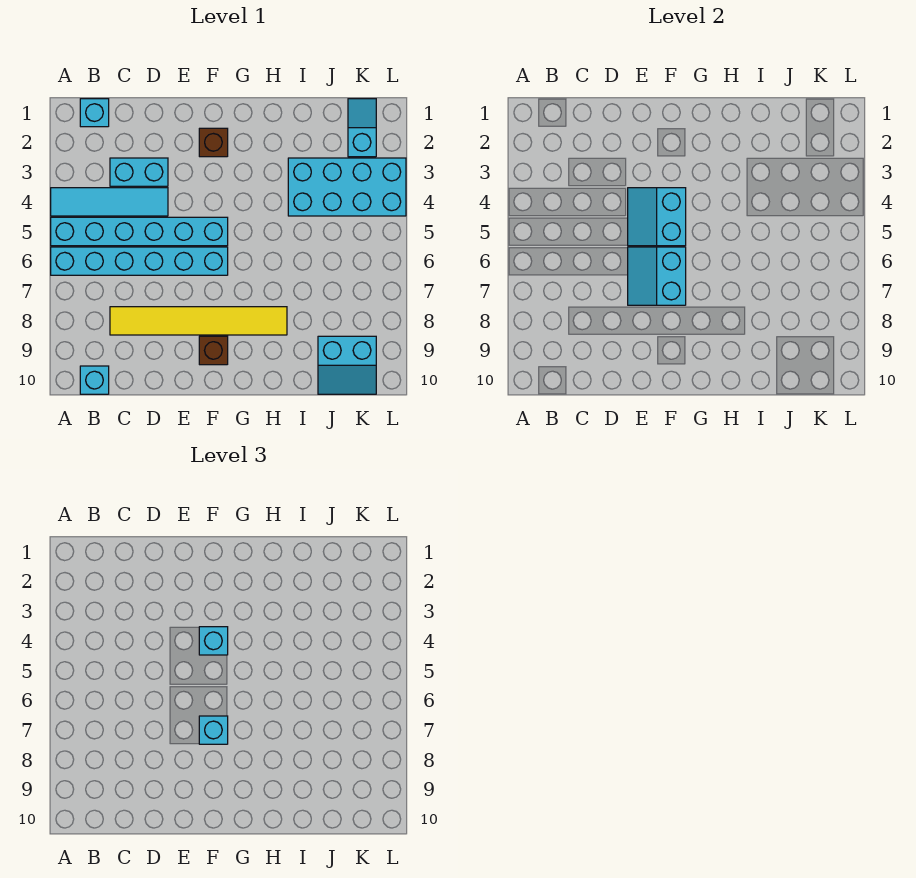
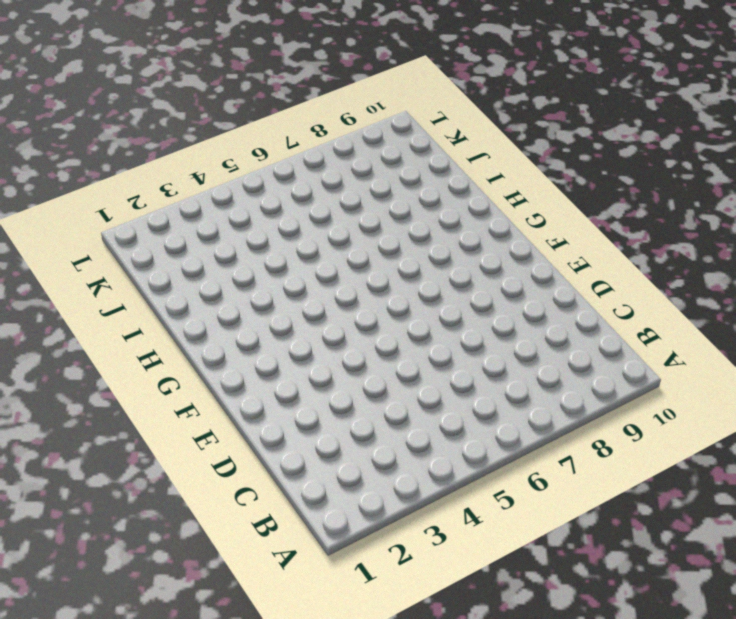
none -> cyan tile A4:D4 level 1
none -> cyan brick A5:F5 level 1
none -> cyan brick A6:F6 level 1

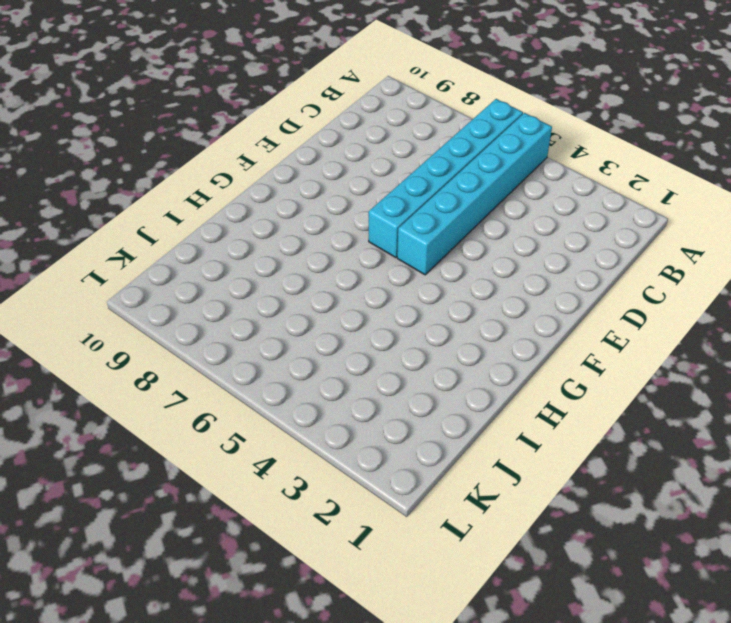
none -> cyan tile A4:D4 level 1
none -> cyan brick B1 level 1
none -> cyan brick B10 level 1

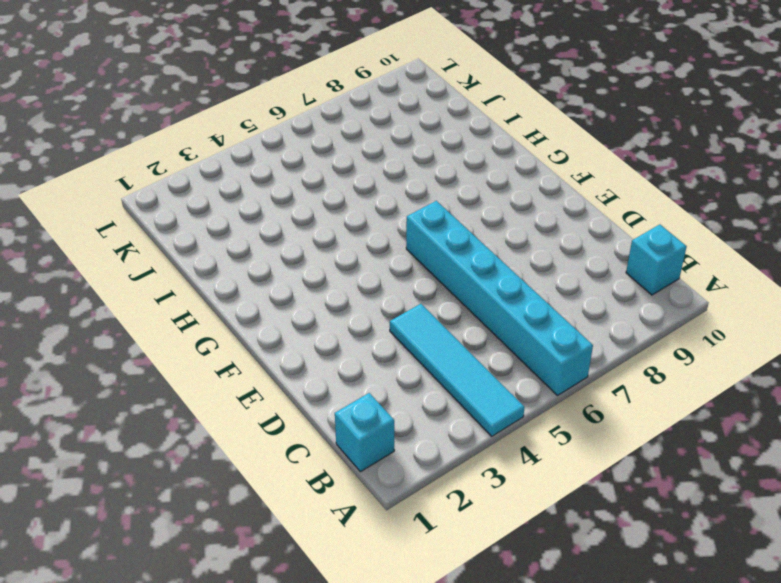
none -> cyan brick A5:F5 level 1
none -> cyan brick C3:D3 level 1
none -> yellow tile C8:H8 level 1

